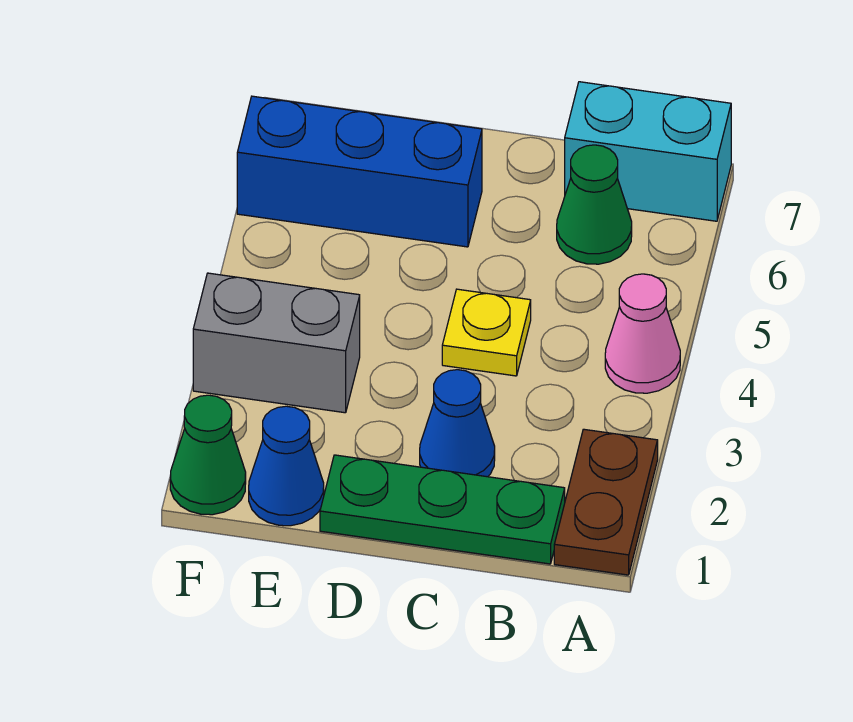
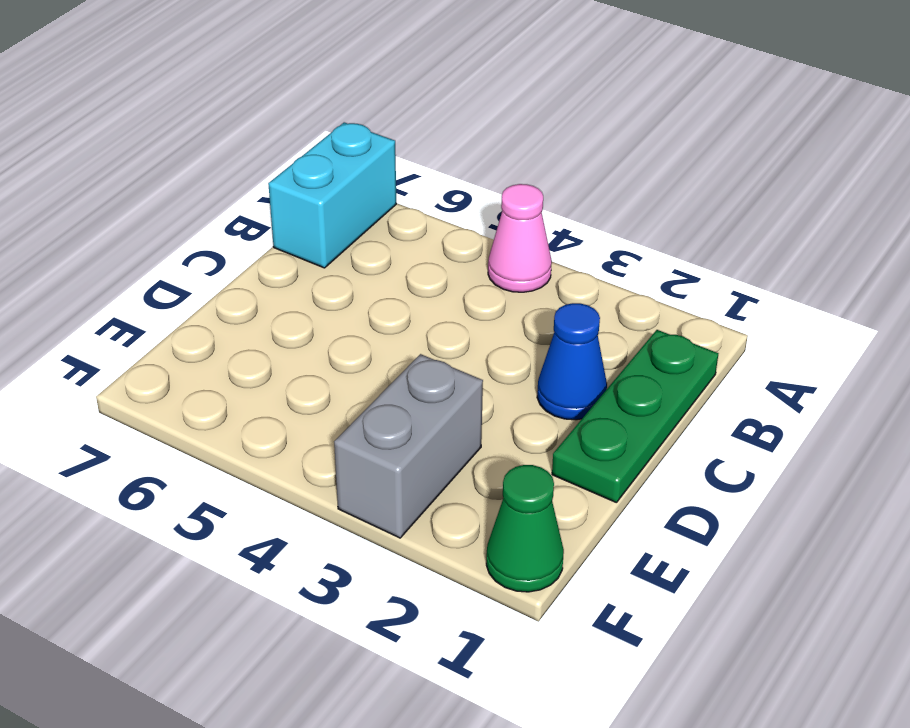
none -> brown plate A1:A2 level 1
none -> green cone B6 level 1

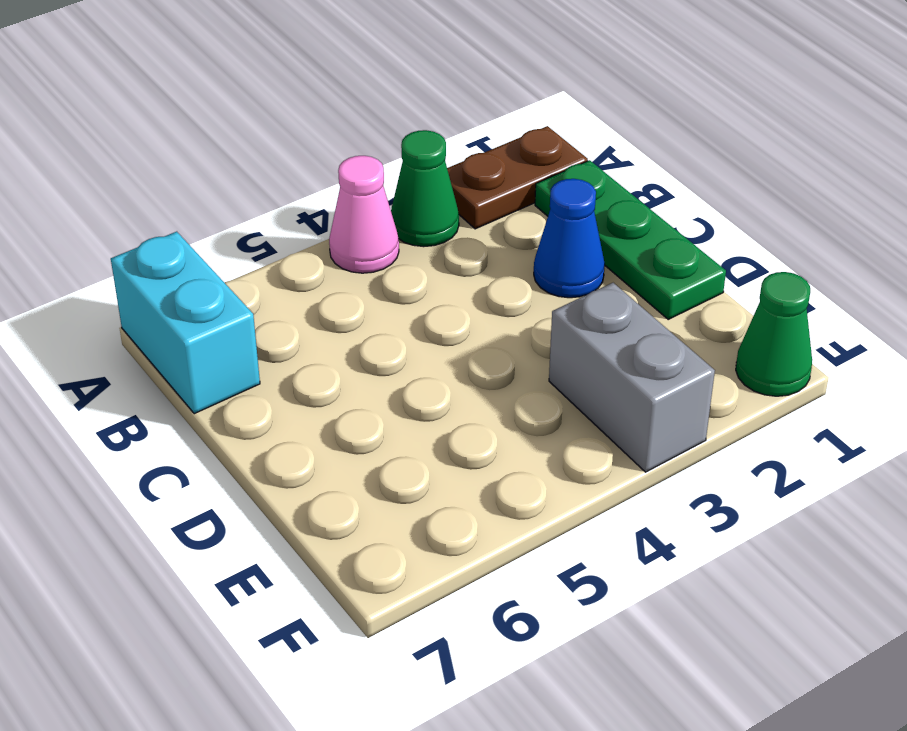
green cone A3 level 1 -> green cone B6 level 1
none -> yellow plate C4 level 1
none -> blue brick D6:F6 level 1

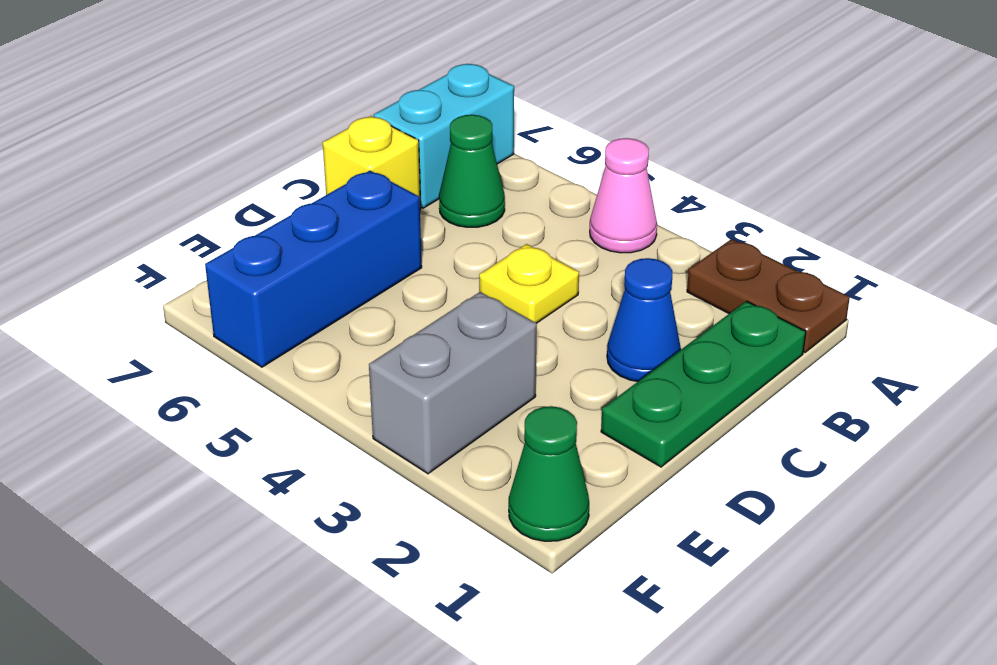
yellow brick C7 level 1 -> none
none -> blue cone E1 level 1

